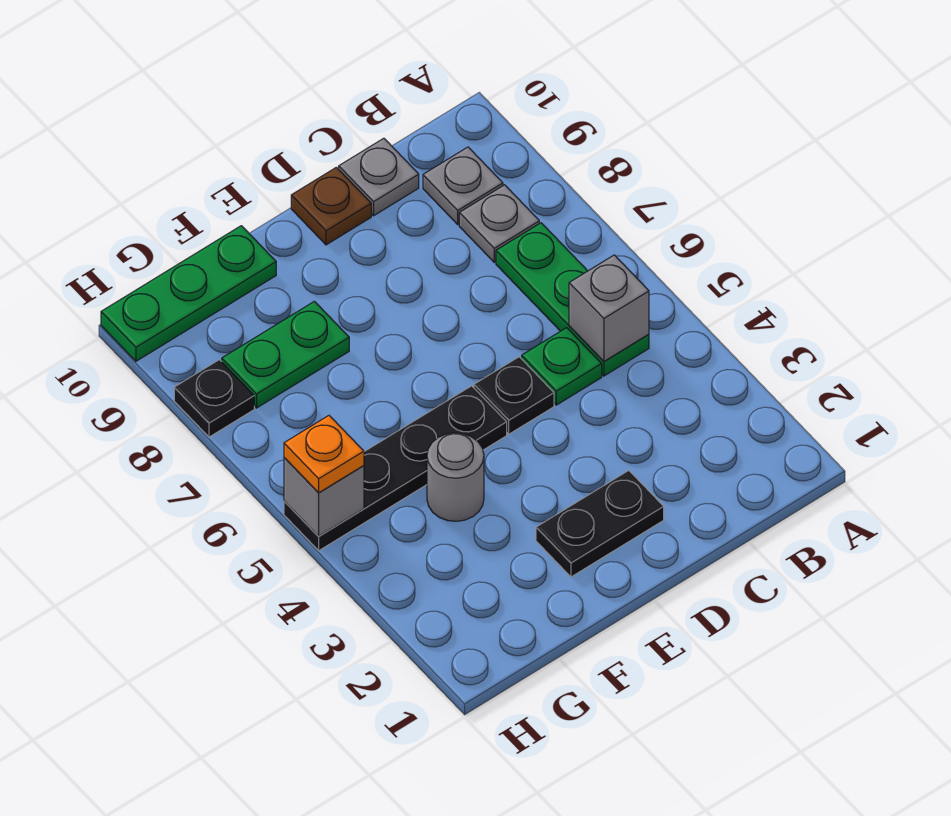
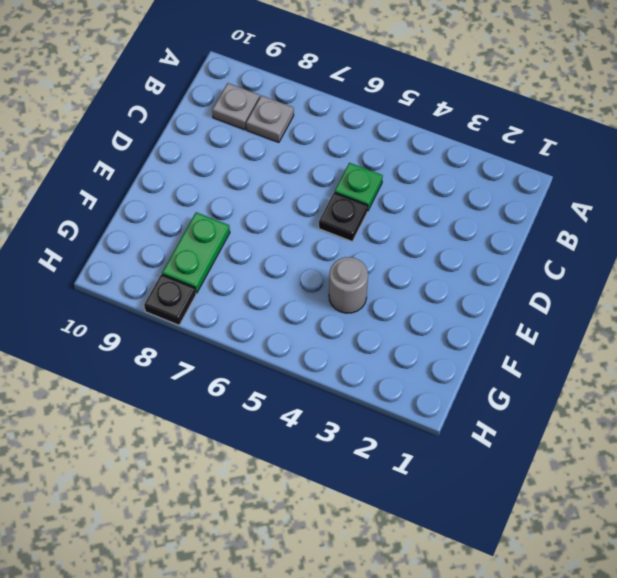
none -> green plate B5:B7 level 1
none -> grey plate C10 level 1
none -> black plate D2:E2 level 1

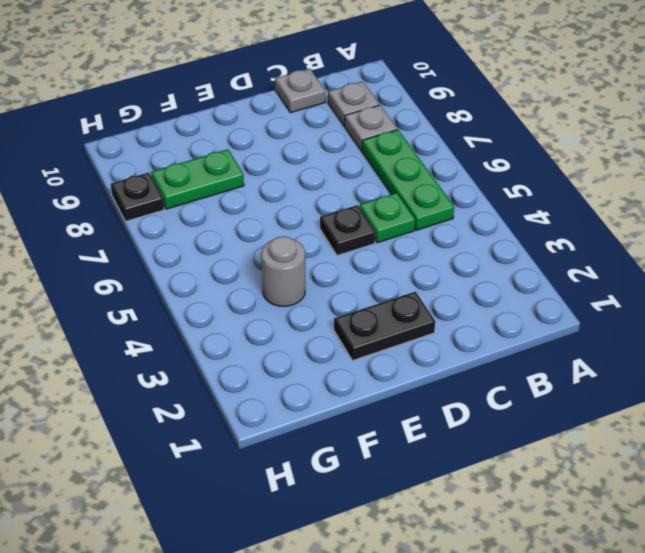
none -> brown plate D10 level 1
none -> black plate E5:H5 level 1
none -> green plate F10:H10 level 1

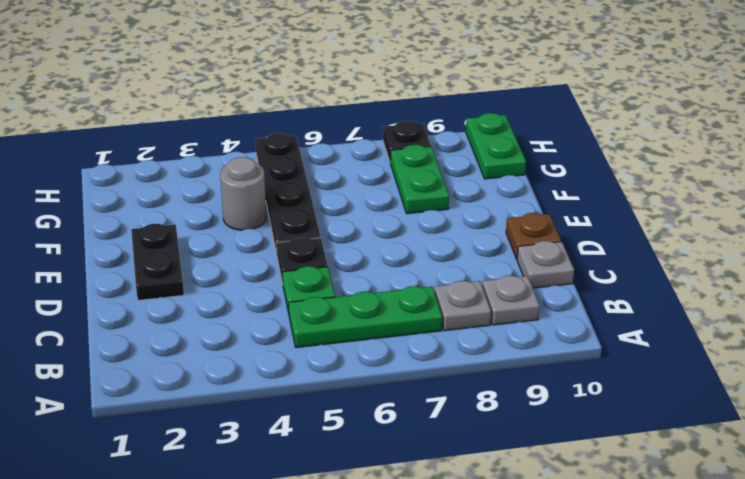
green plate G10:H10 level 1 -> green plate F10:H10 level 1
none -> grey brick B5 level 2
none -> grey brick H5 level 2
none -> orange plate H5 level 3

